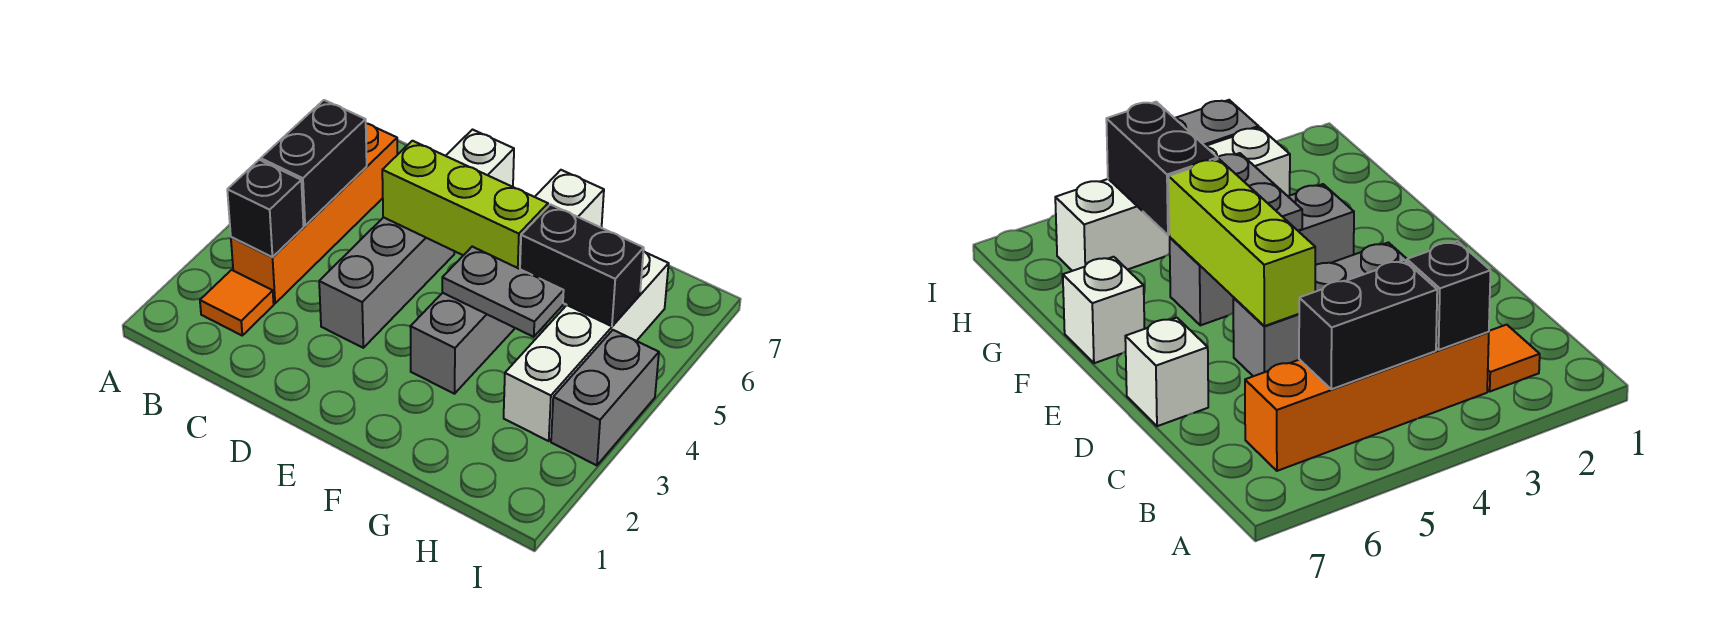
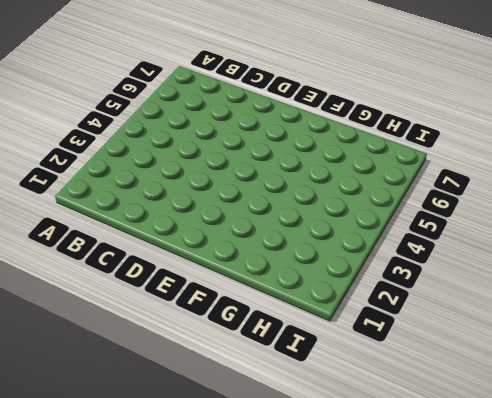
none -> orange tile B2 level 1
none -> orange brick B3:B6 level 1
none -> grey brick D3:D5 level 1

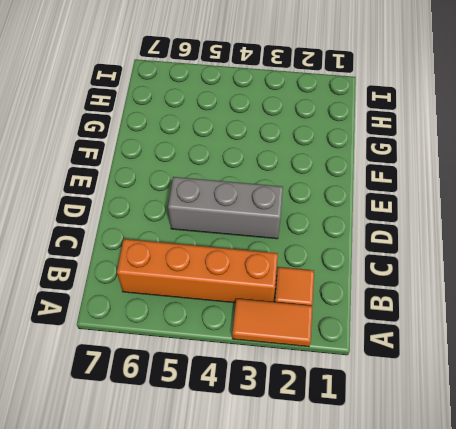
orange tile A2:A3 level 1 -> none
none -> white brick D7 level 1
none -> grey brick F3:F5 level 1
none -> white brick F7 level 1

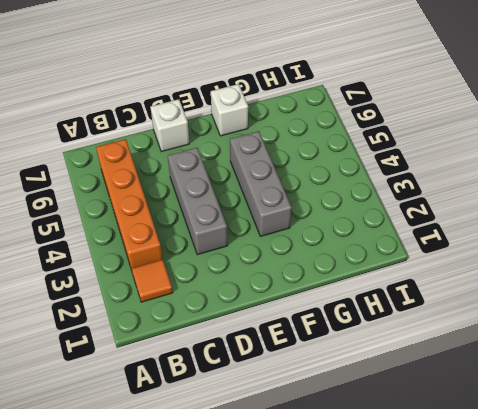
none -> white brick H3:H6 level 1
none -> grey brick I3:I4 level 1
none -> black brick B3 level 2

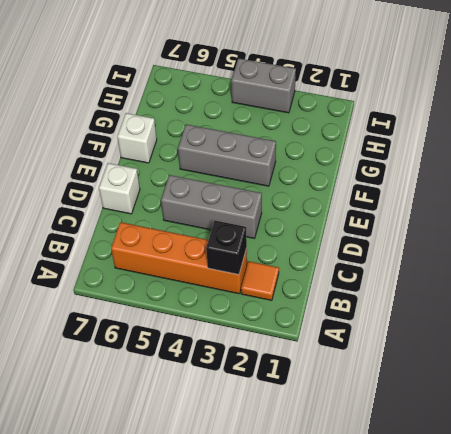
none -> white brick H3:H6 level 1
none -> black brick B4:B5 level 2
none -> lime brick D5:F5 level 2

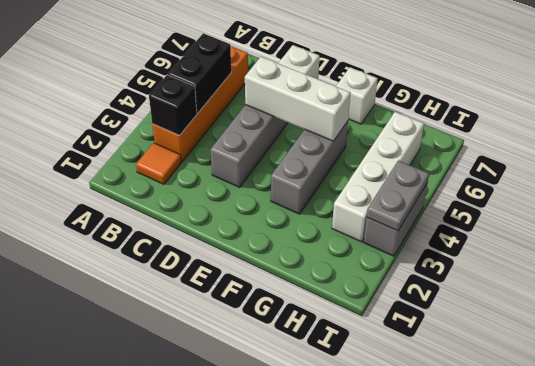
white brick D5:F5 level 2 -> lime brick D5:F5 level 2
grey plate I3:I4 level 2 -> grey plate F4:G4 level 2
none -> black brick G5:H5 level 2

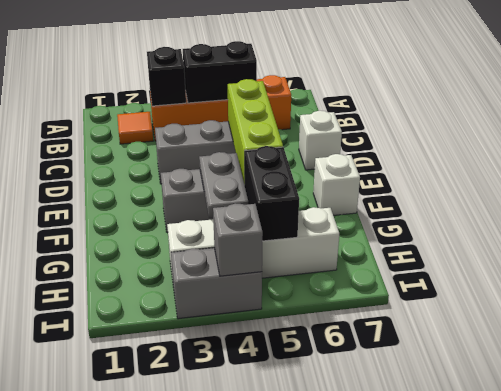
grey brick I4 level 2 -> none

